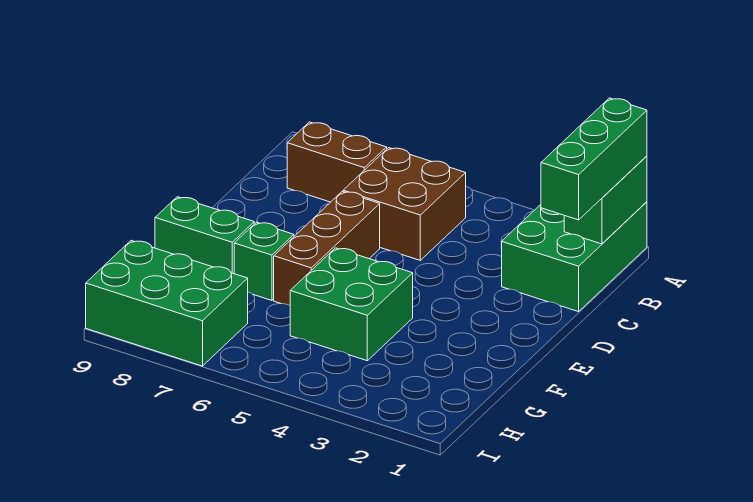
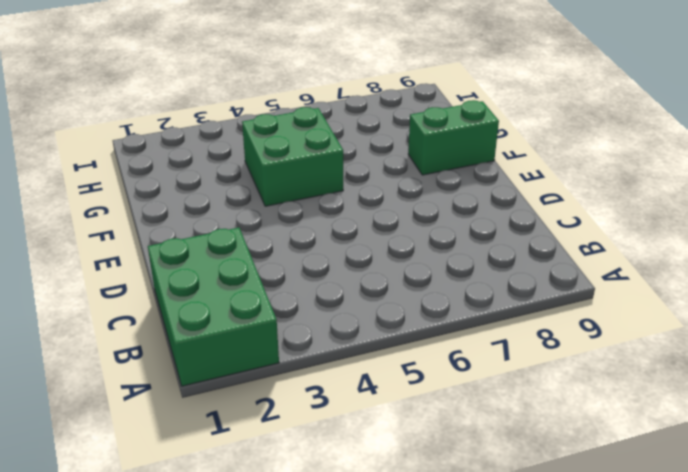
none -> brown brick B5:C6 level 1
none -> brown brick B7:B8 level 1

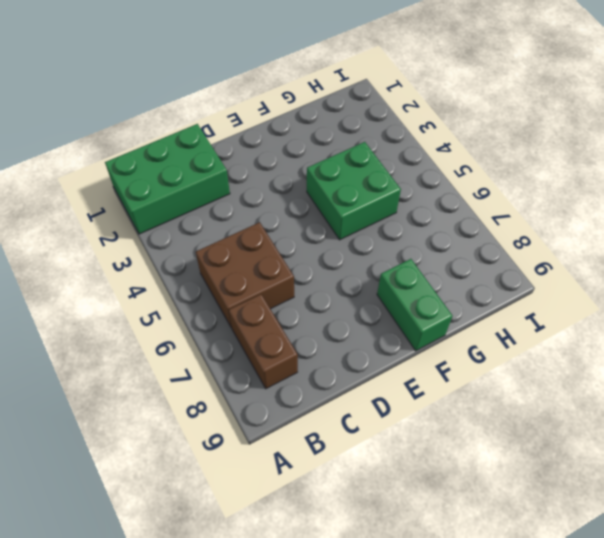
none -> brown brick D6:F6 level 1
none -> green brick F7 level 1

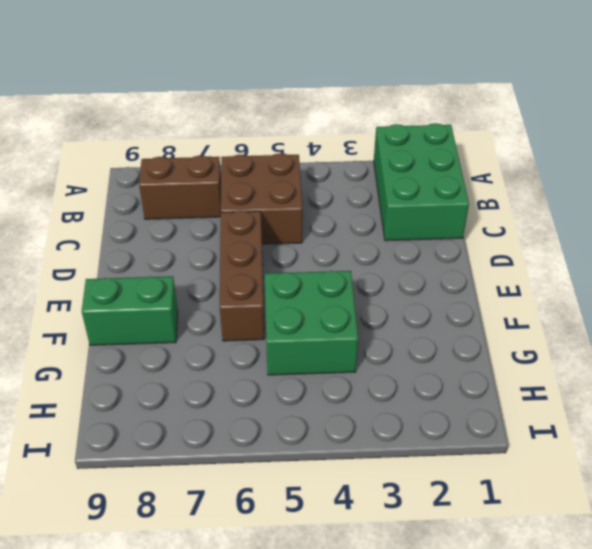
none -> green brick F7 level 1
none -> green brick H7:I9 level 1

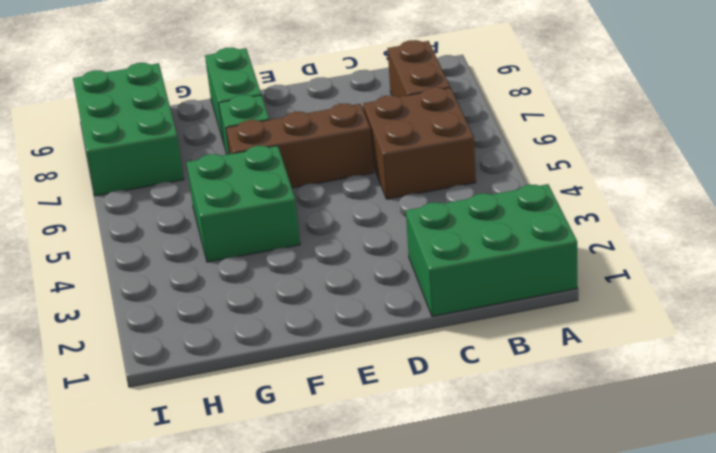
none -> green brick A1:B1 level 2
none -> green brick A1:C1 level 3

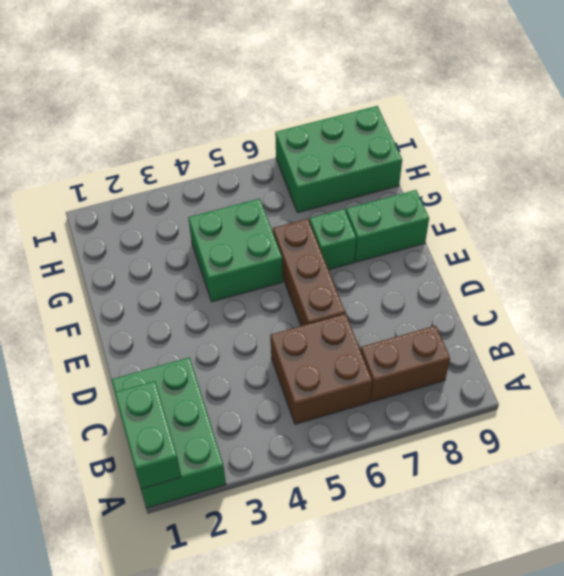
none -> green brick A1:C1 level 3

